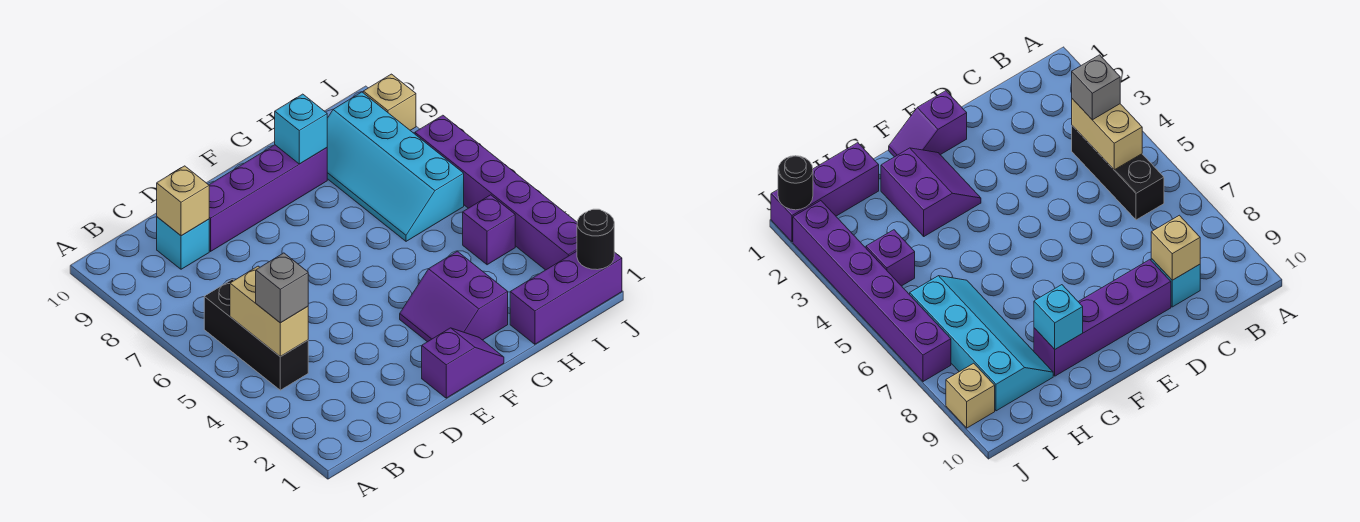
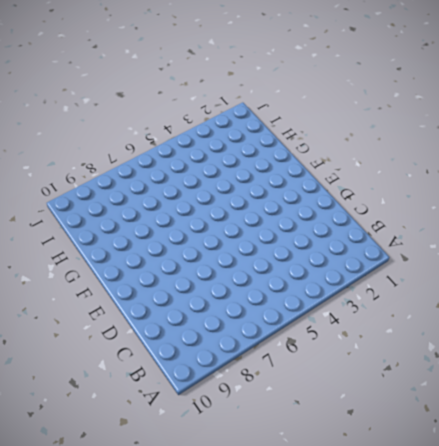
none -> black brick B4:B6 level 1
none -> cyan brick C9 level 1
none -> purple brick D9:G9 level 1

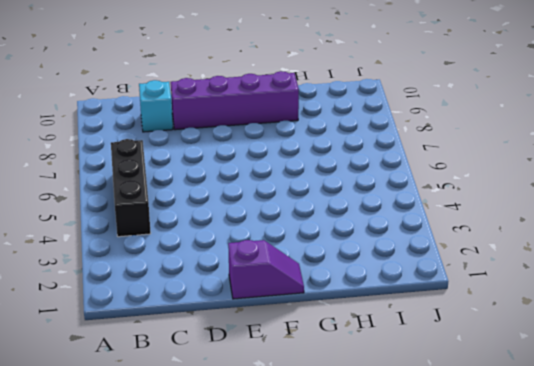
none -> purple slope F2:G3 level 1 top G
none -> purple brick H1:J1 level 1
none -> cyan slope H6:I9 level 1 top I

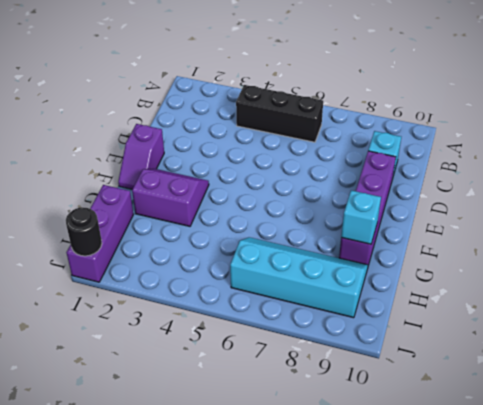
none -> purple brick I4 level 1
none -> purple brick J2:J7 level 1
none -> tan brick J9 level 1

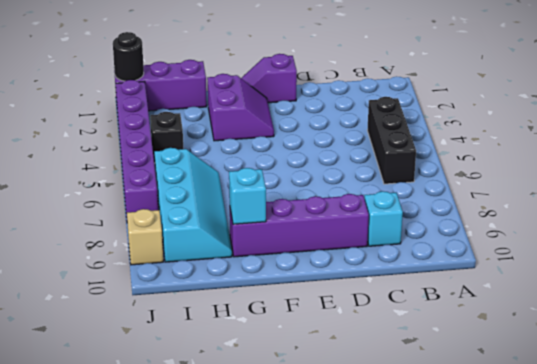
black brick I4 level 1 -> purple brick I4 level 1
none -> tan brick B4:B5 level 2
none -> tan brick C9 level 2
none -> grey brick B4 level 3

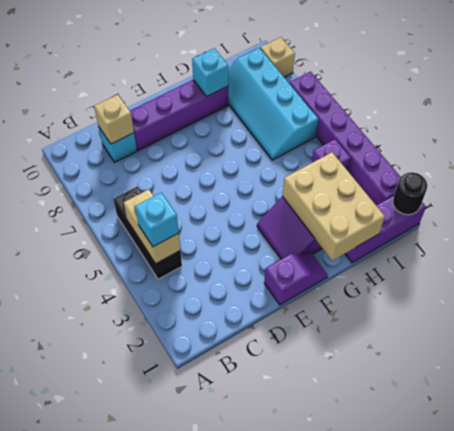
cyan brick B4 level 3 -> grey brick B4 level 3
tan brick G1:H3 level 2 -> none

